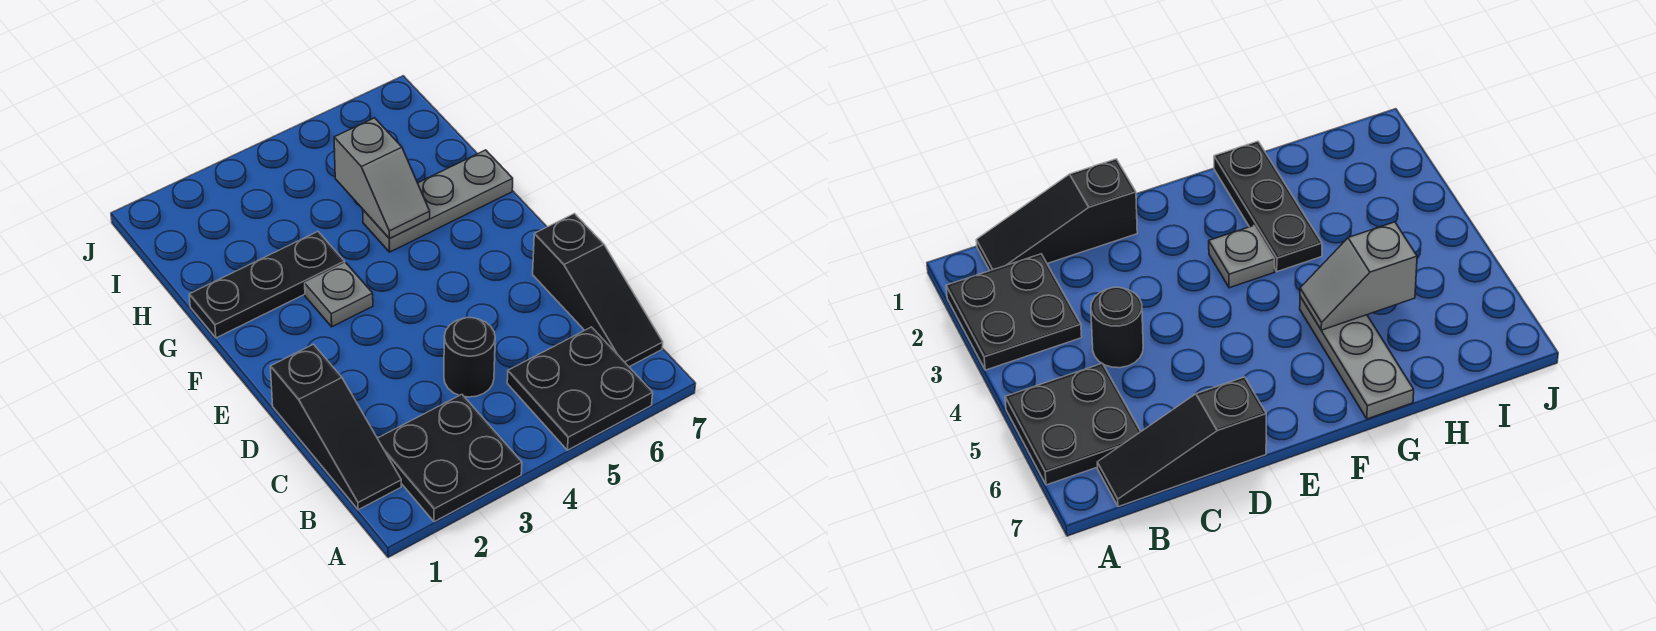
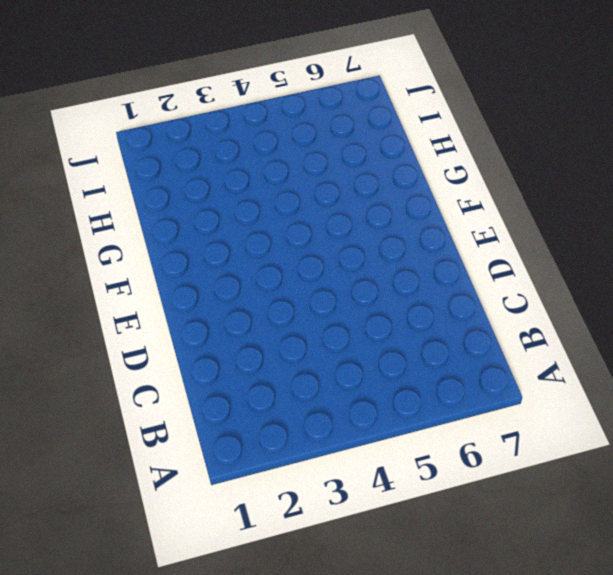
none -> black plate A2:B3 level 1
none -> black plate A5:B6 level 1

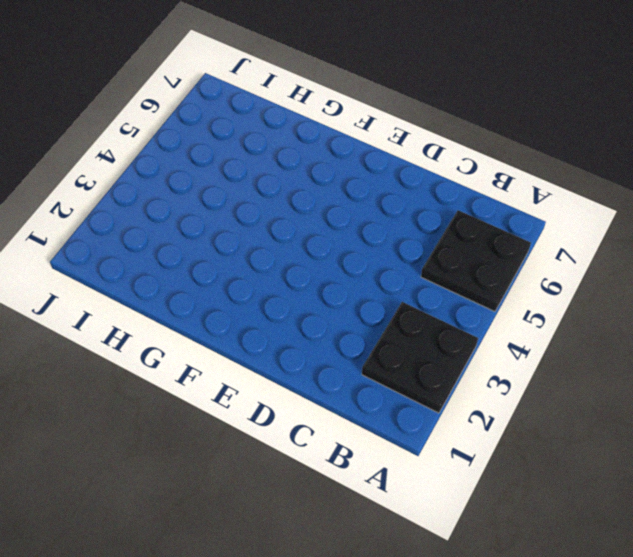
none -> black slope B1:D1 level 1 top D
none -> black slope B7:D7 level 1 top D

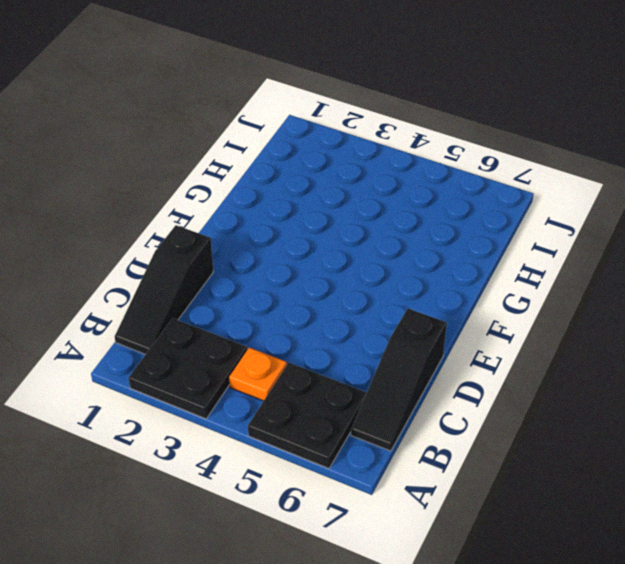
orange plate B4 level 1 -> none
none -> black round brick C4 level 1
none -> grey plate F3 level 1

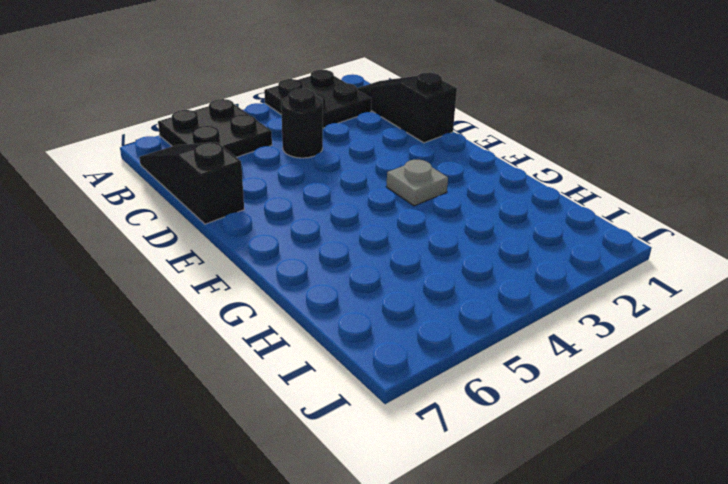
none -> black plate G1:G3 level 1
none -> grey plate G5:G7 level 1

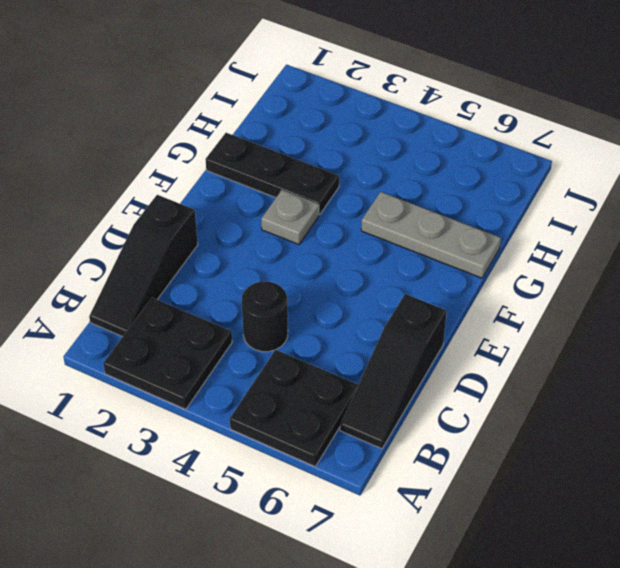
none -> grey slope G5:H5 level 2 top H

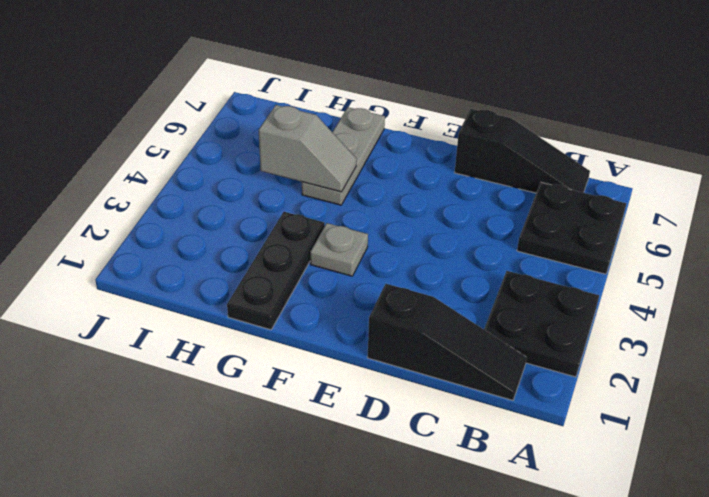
none -> black round brick C4 level 1

